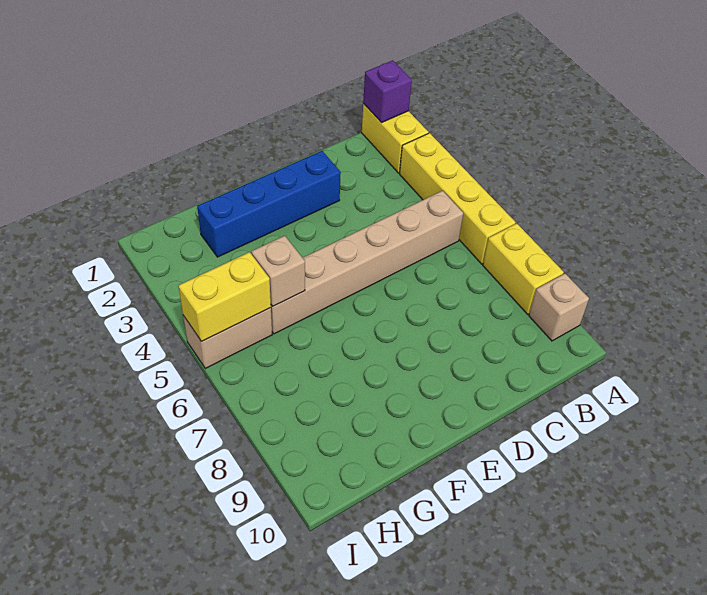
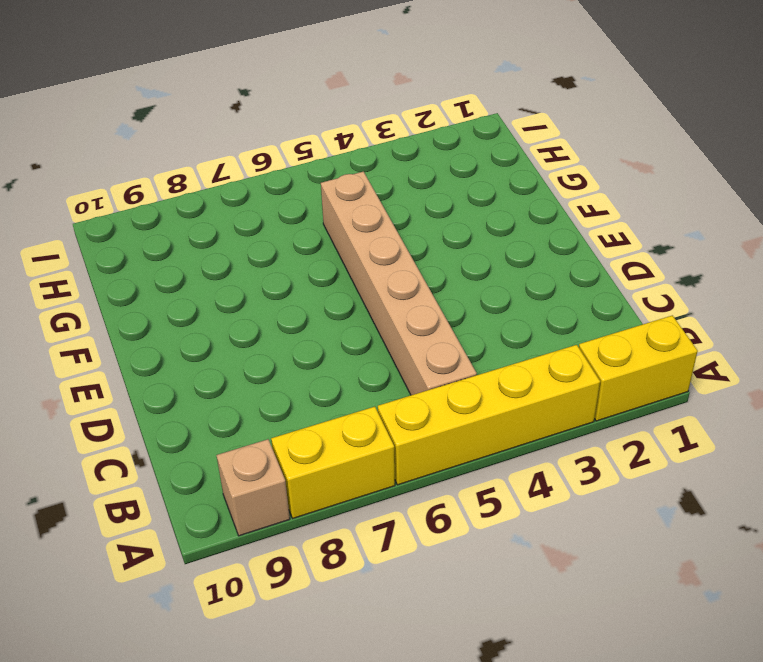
none -> blue brick D2:G2 level 1
none -> tan brick H5:I5 level 1

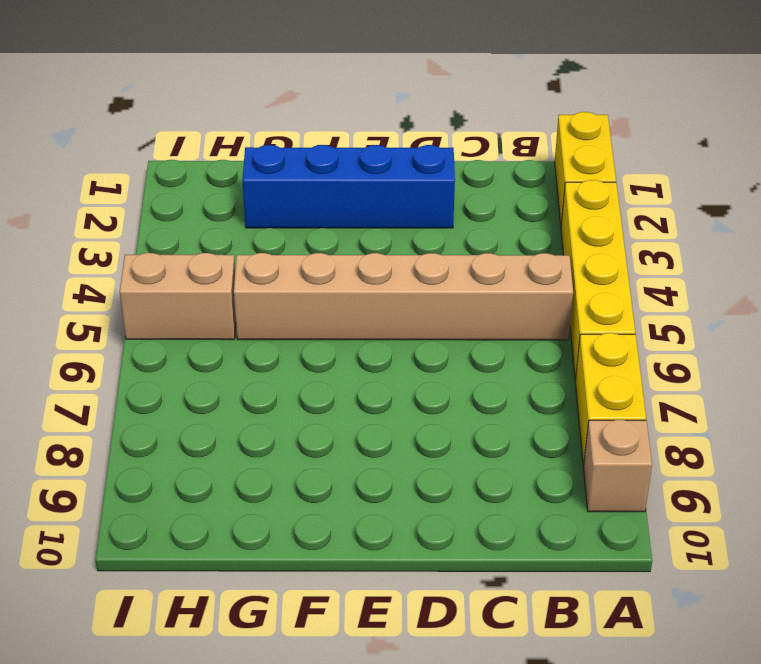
none -> purple brick A1 level 2
none -> tan brick G5 level 2

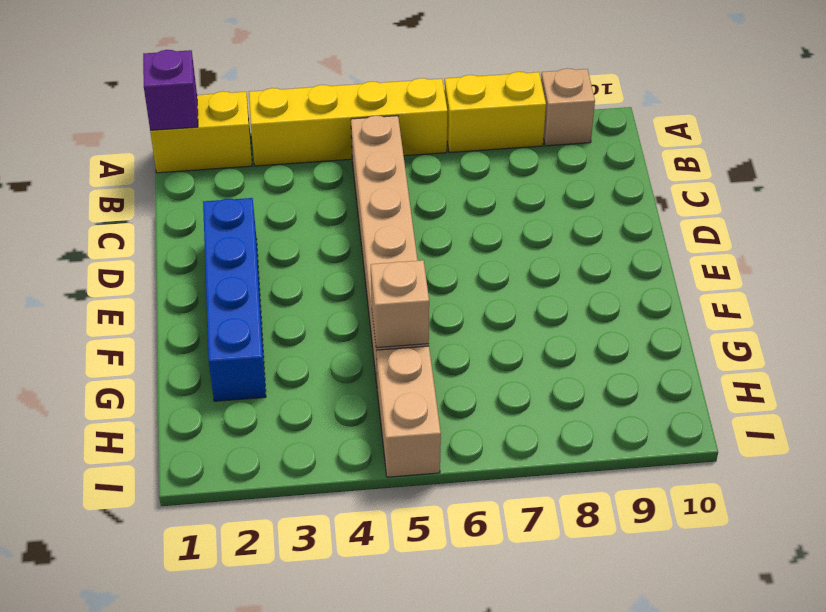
none -> yellow brick H5:I5 level 2

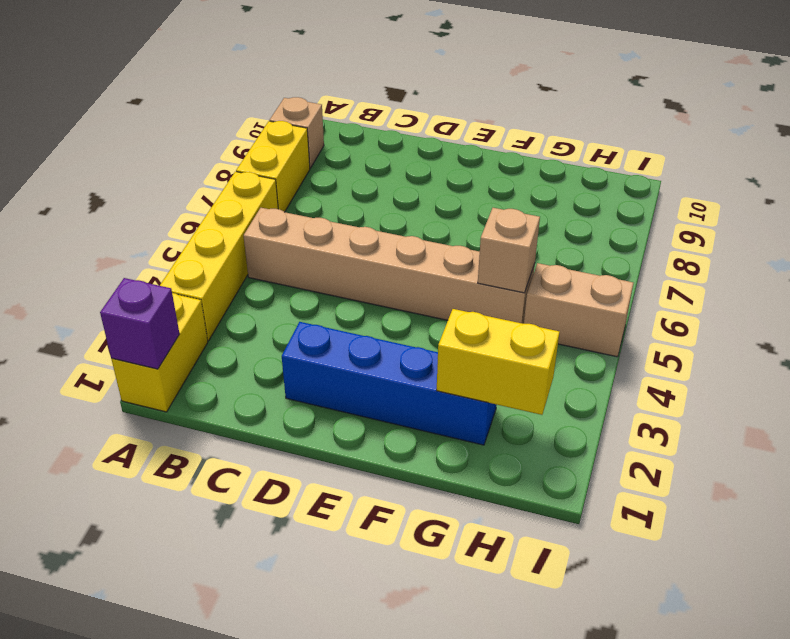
yellow brick G2:H2 level 2 -> yellow brick H5:I5 level 2

